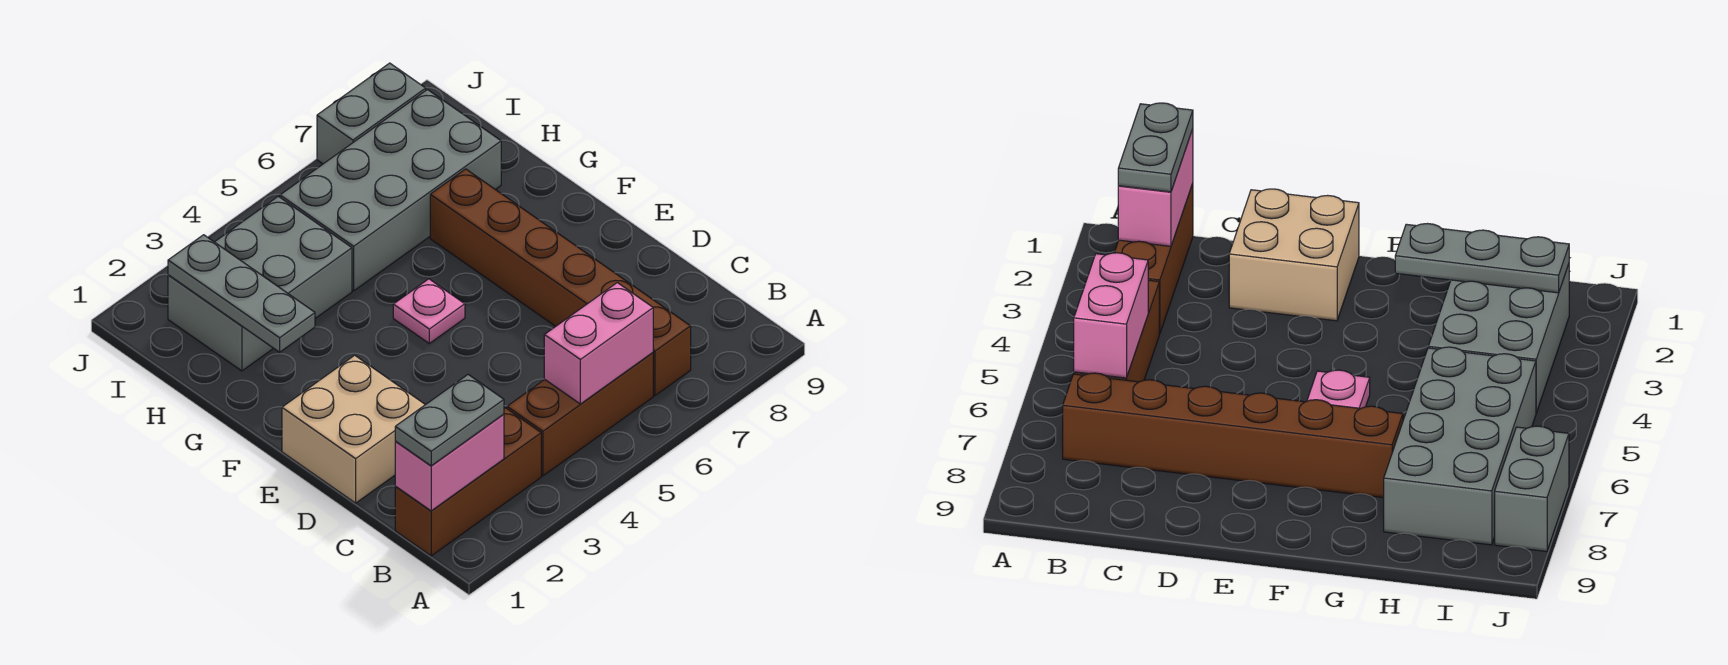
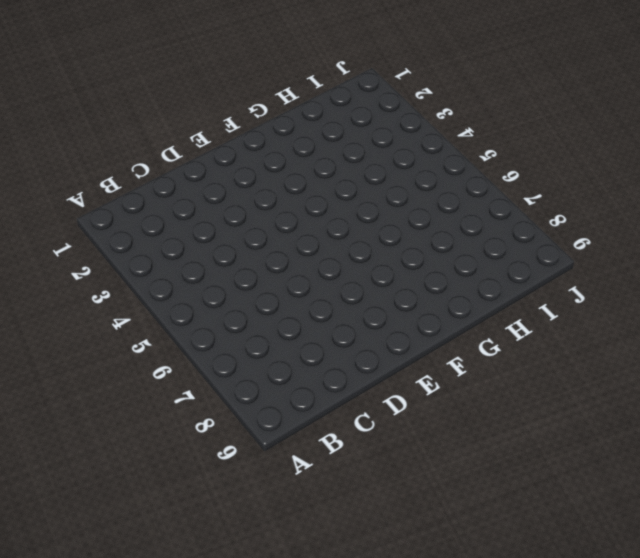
none -> brown brick B1:B3 level 1
none -> brown brick B4:B6 level 1
none -> brown brick B7:G7 level 1

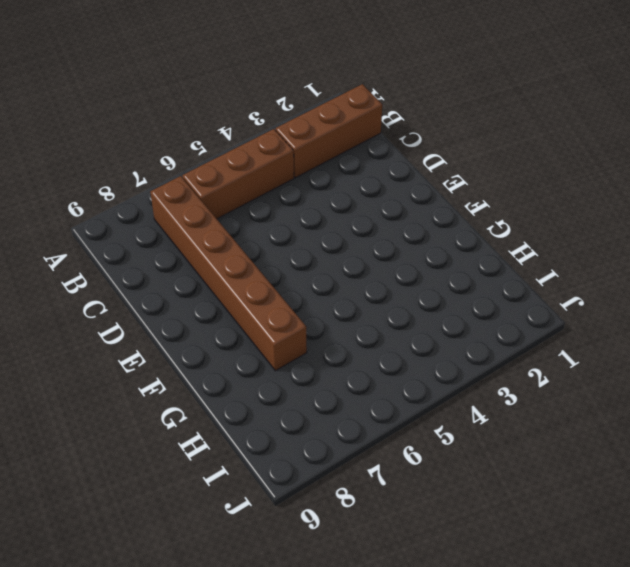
none -> tan brick D1:E2 level 1
none -> pink plate F5 level 1
none -> grey brick H2:I4 level 1

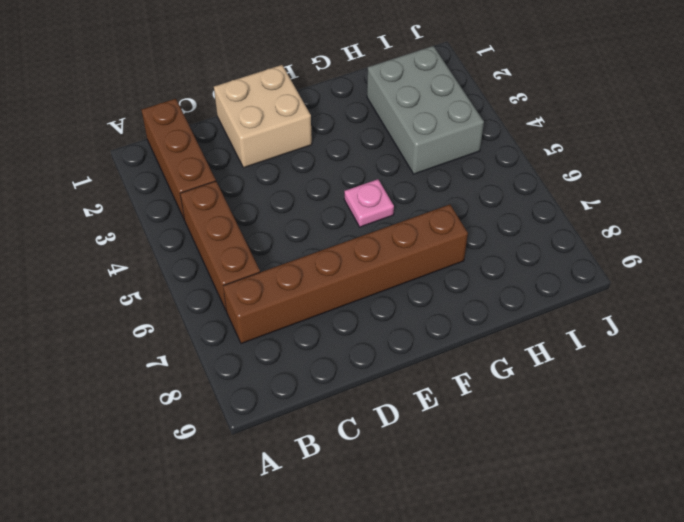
none -> grey brick H5:I8 level 1
none -> grey brick J7:J8 level 1
none -> pink brick B1:B2 level 2

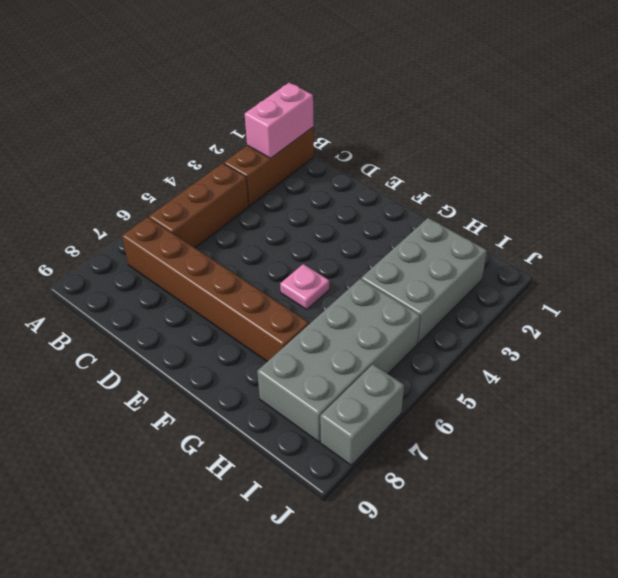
none -> tan brick D1:E2 level 1
none -> pink brick B5:B6 level 2
none -> grey plate G2:I2 level 2

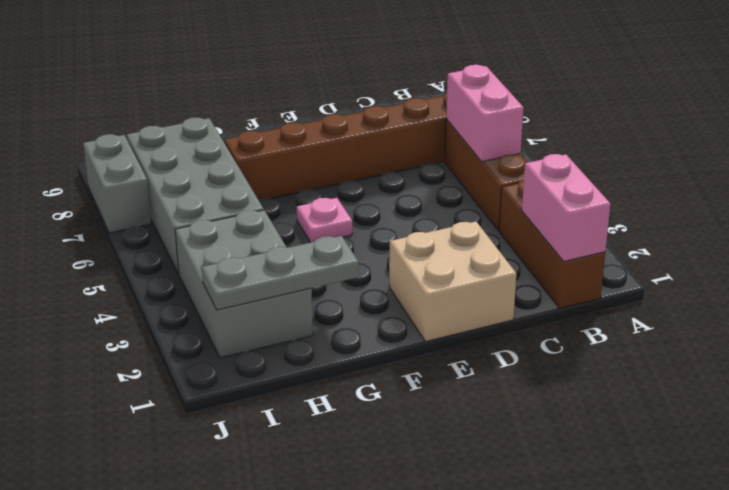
none -> grey plate B1:B2 level 3

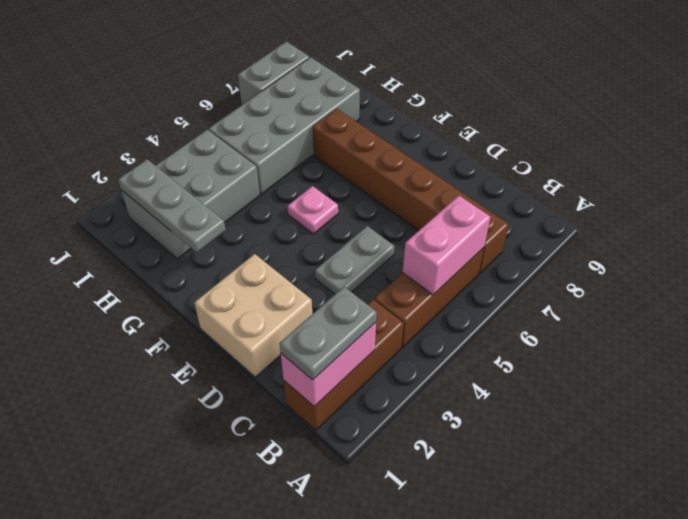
grey plate D4:D5 level 1 -> none

